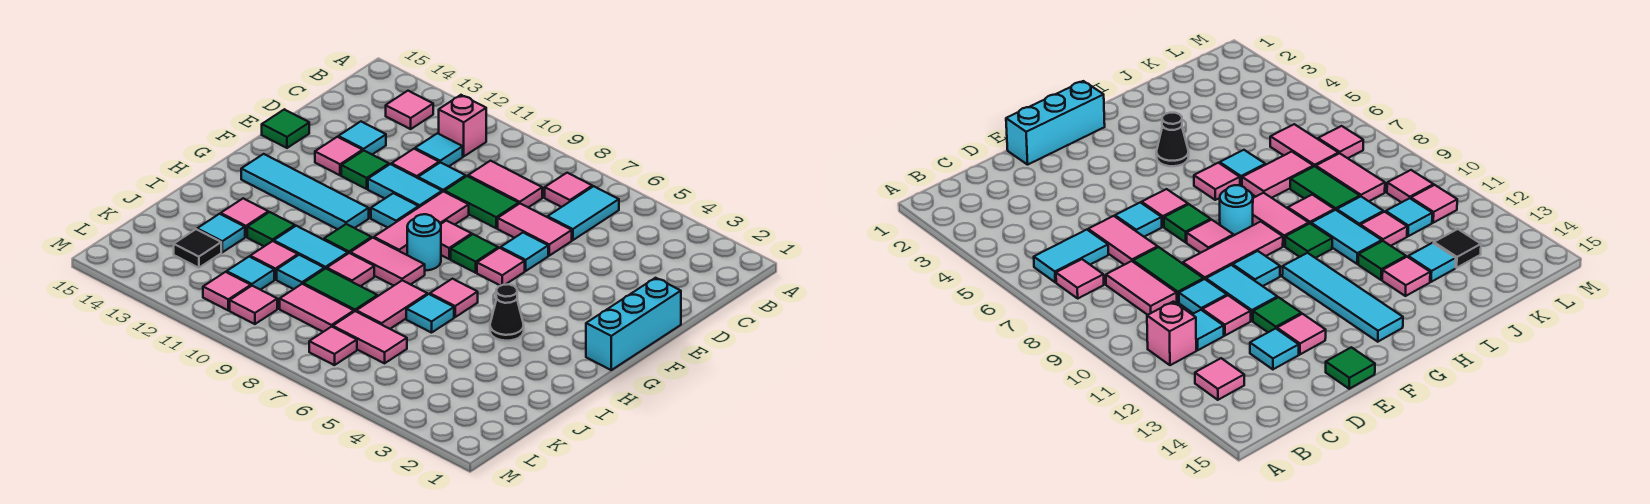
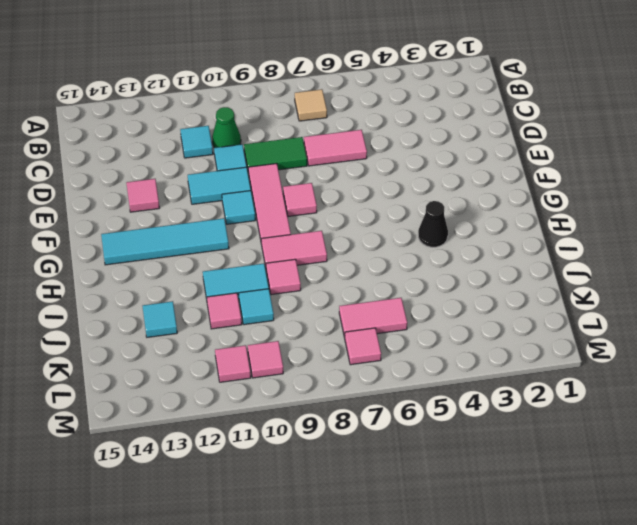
tan tile B7 level 1 -> pink tile B7 level 1
green cone C10 level 1 -> none
none -> cyan tile B6:C6 level 1
none -> pink brick B11 level 1
none -> pink tile B13 level 1
none -> pink tile C8:C9 level 1

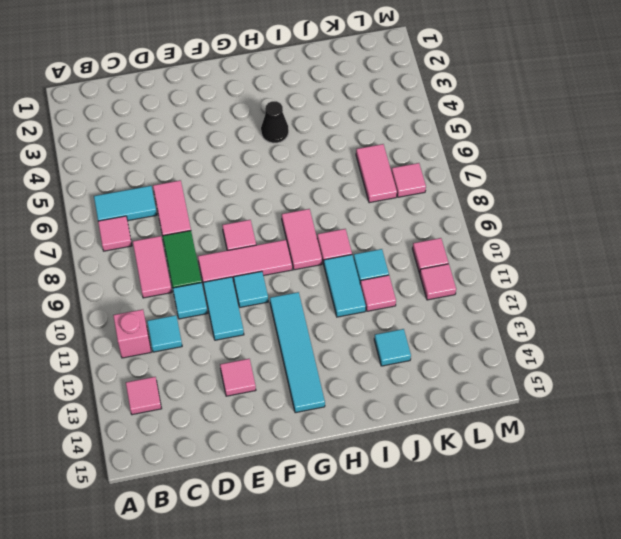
none -> pink tile D11 level 1
none -> cyan tile D13 level 1
none -> cyan brick E1:G1 level 1
none -> cyan tile E6 level 1

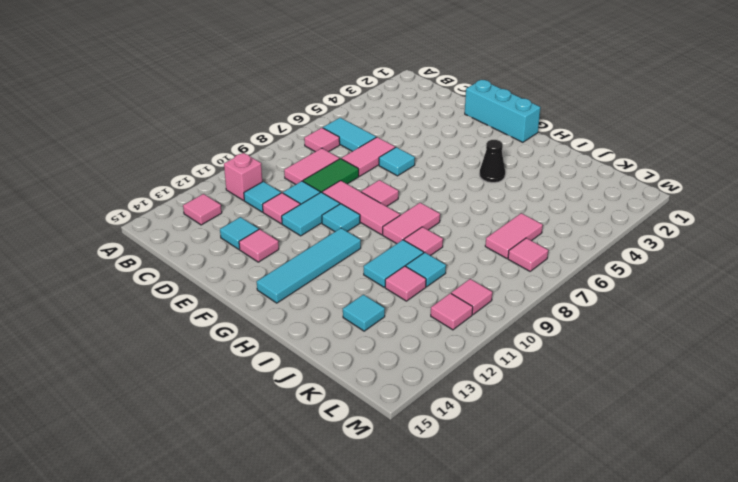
none -> green tile E12 level 1
none -> green tile E15 level 1
none -> pink tile F6 level 1
none -> green tile F7 level 1

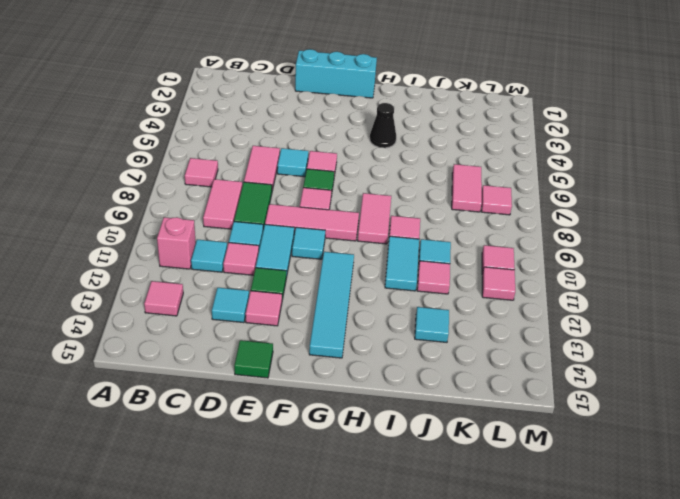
none -> cyan tile B6:C6 level 1
none -> cyan round brick G8 level 1
none -> pink tile H6 level 1
none -> green tile H10 level 1

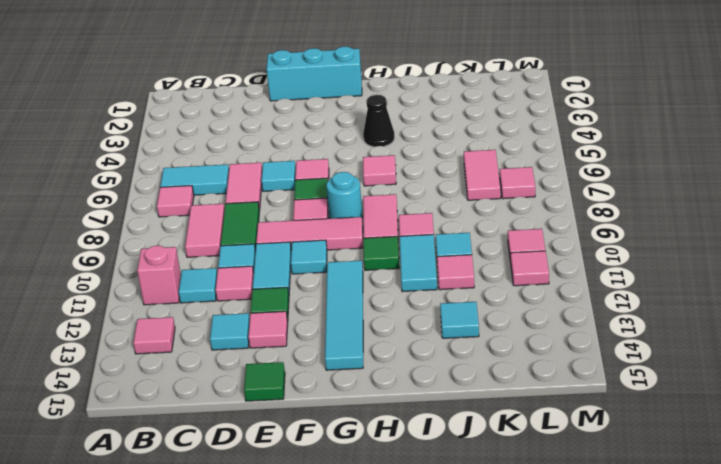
none -> cyan tile I6 level 1
none -> pink tile I7:J7 level 1
none -> green tile I12 level 1
none -> pink tile I13 level 1

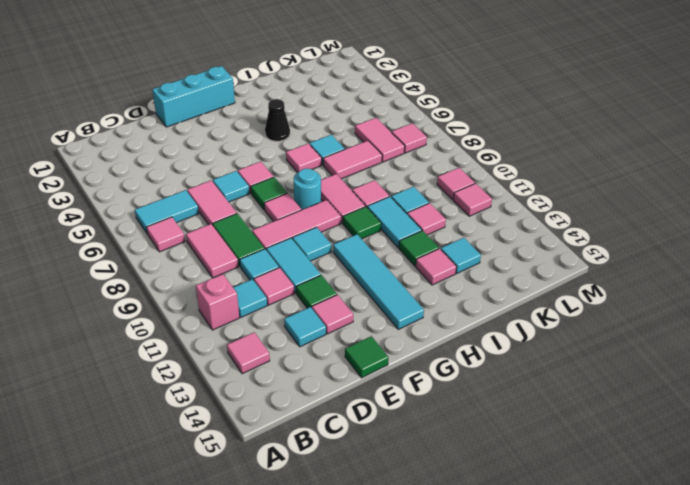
none -> green tile J8:J9 level 1
none -> pink tile K8:K9 level 1
none -> cyan tile K11 level 1
none -> black tile K13 level 1

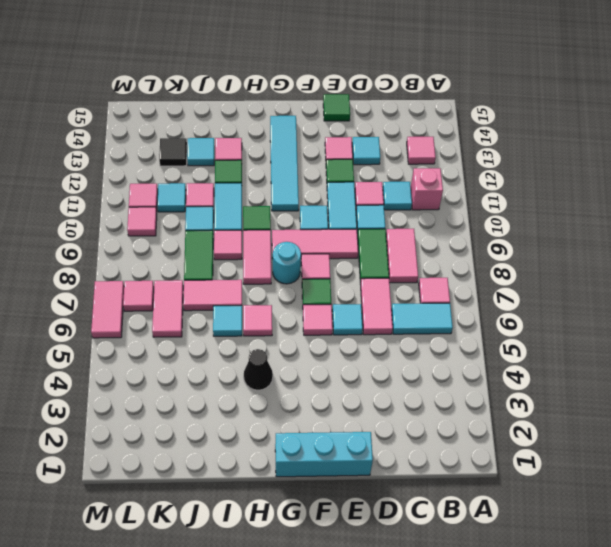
pink tile M6:M7 level 1 -> pink tile K8:K9 level 1

